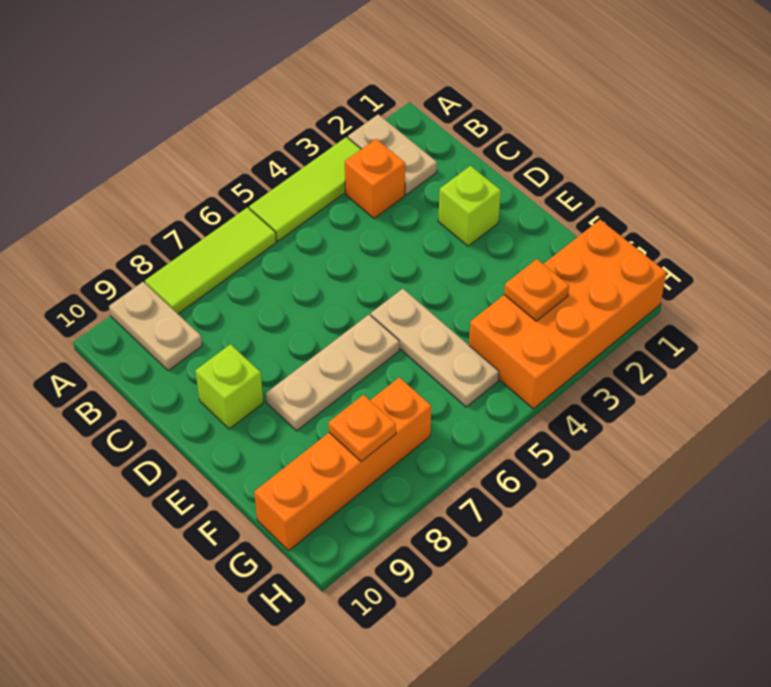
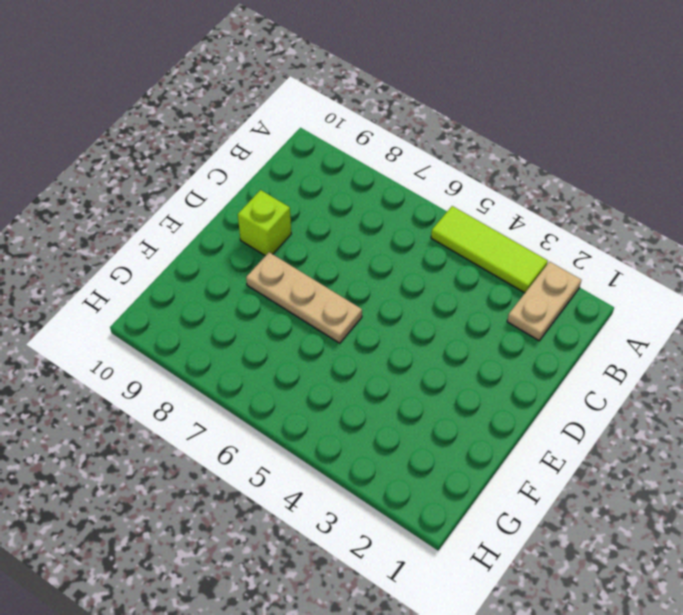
none -> lime tile A6:A8 level 1
none -> tan plate A9:B9 level 1
none -> orange brick B3 level 1

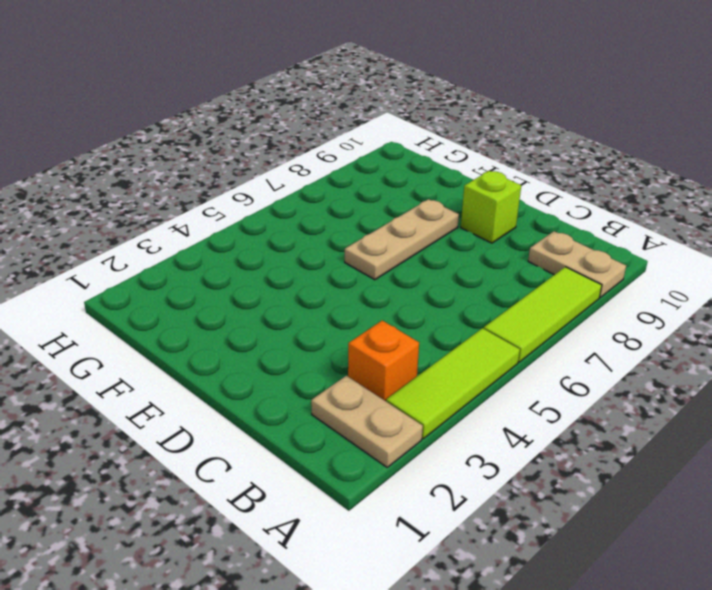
none -> lime brick D2 level 1
none -> tan plate E5:G5 level 1
none -> orange brick G1:H4 level 1

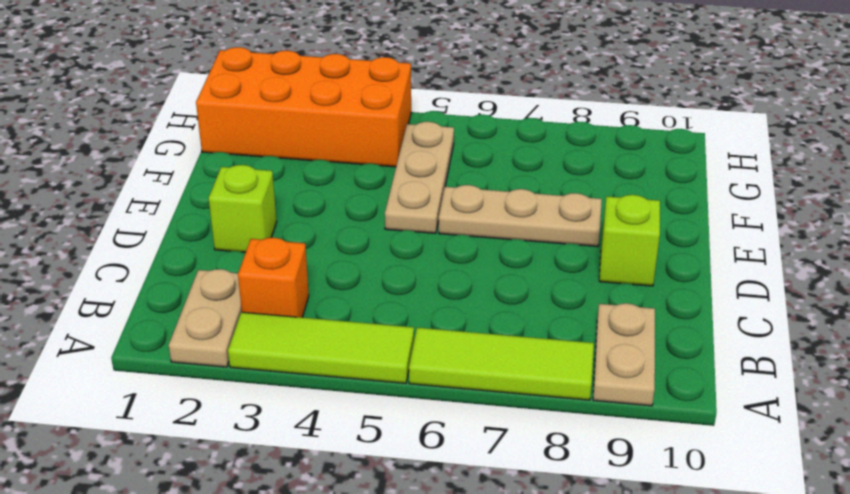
none -> orange brick G7:G10 level 1
none -> orange plate G3 level 2
none -> orange plate G8 level 2

